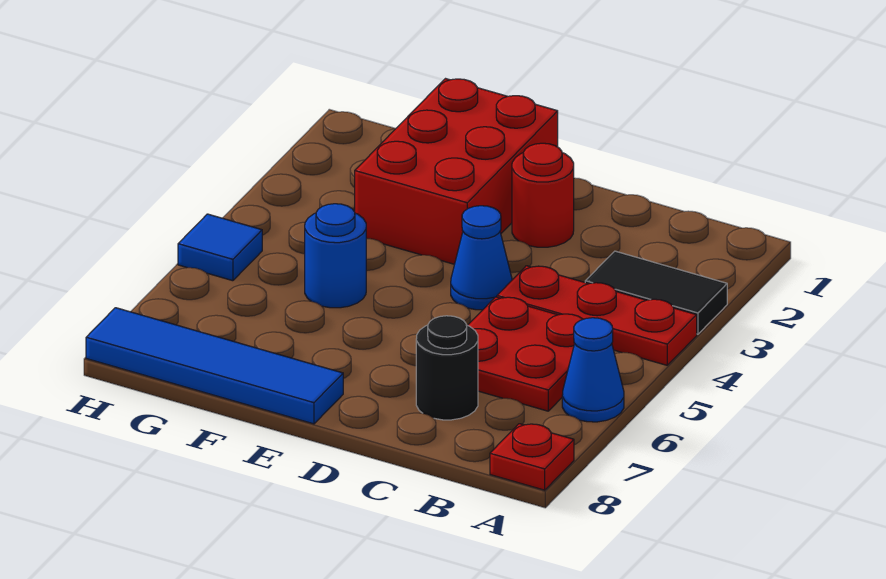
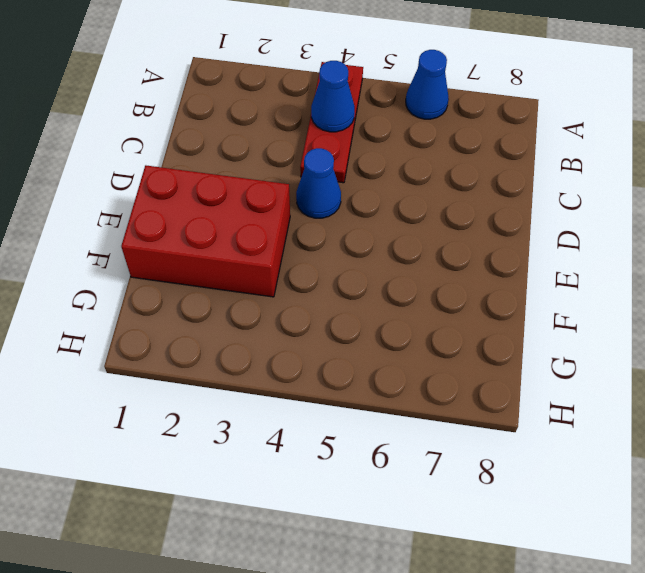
blue cone B4 level 2 -> none
none -> black tile A3:B3 level 1
none -> red plate A8 level 1
none -> red plate B5:C6 level 1

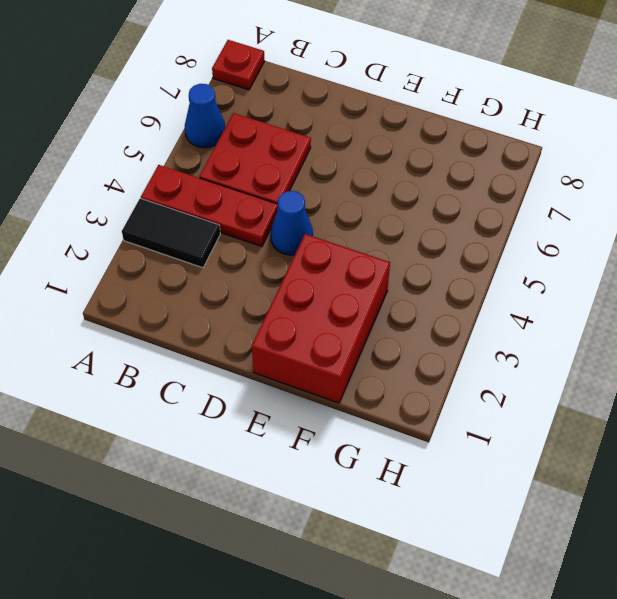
none -> black round brick C7 level 1
none -> red round brick D2 level 1
none -> blue tile E8:H8 level 1

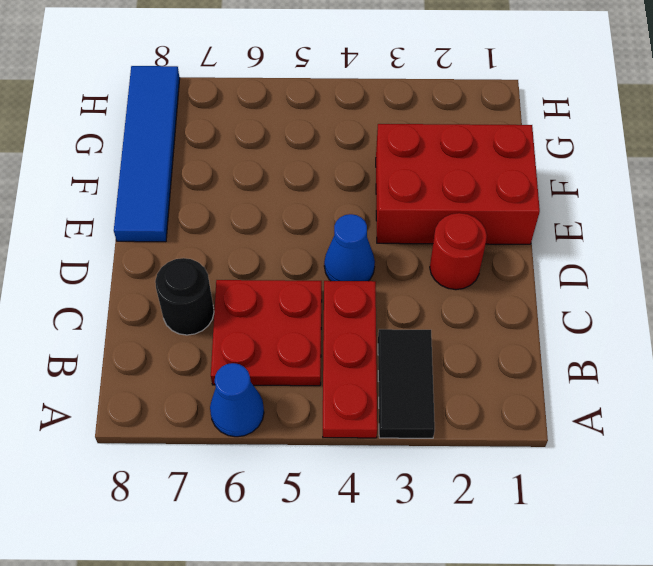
none -> red plate A8 level 1
none -> blue round brick F5 level 1
none -> blue tile H5 level 1

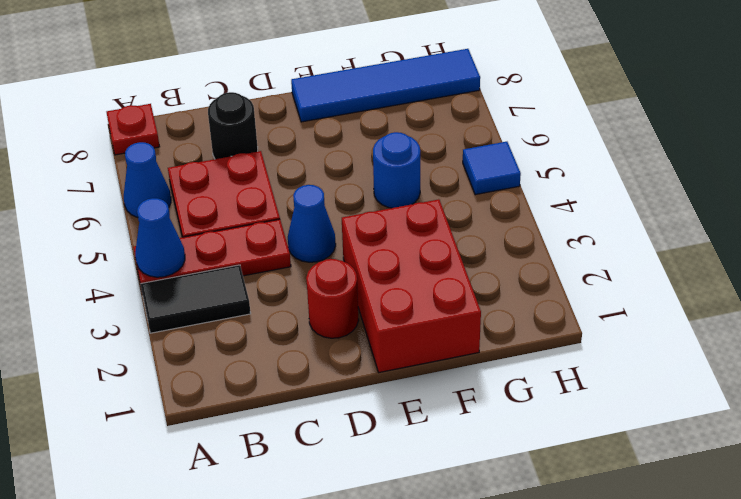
blue cone A4 level 2 -> none

